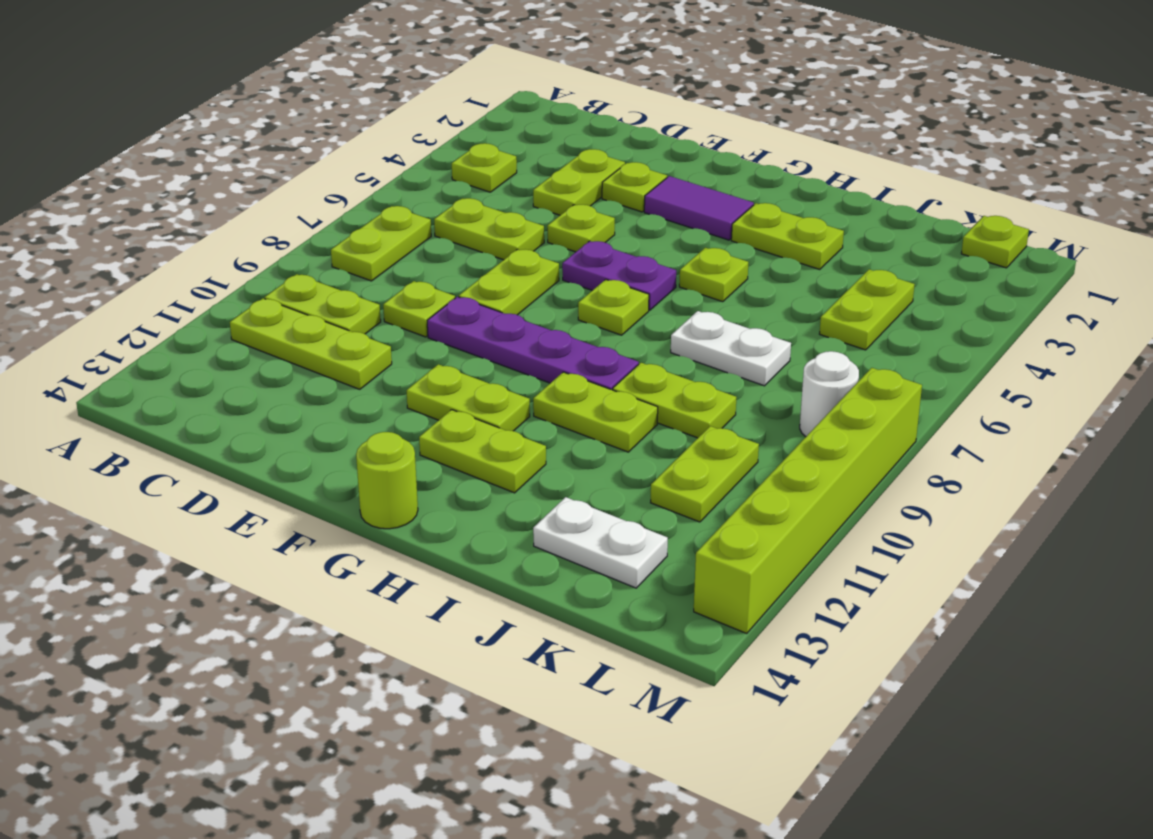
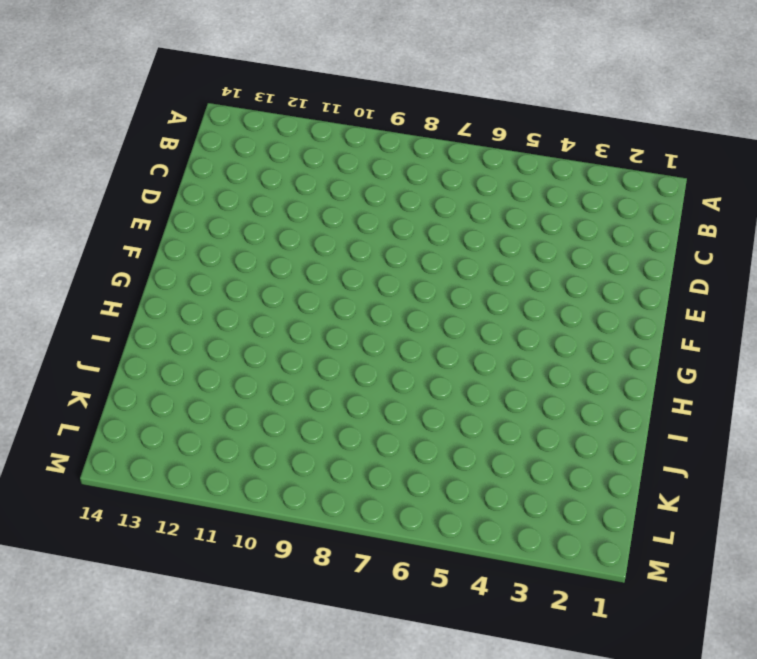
none -> lime plate B4 level 1
none -> lime plate B7:B8 level 1
none -> lime plate B10:C10 level 1

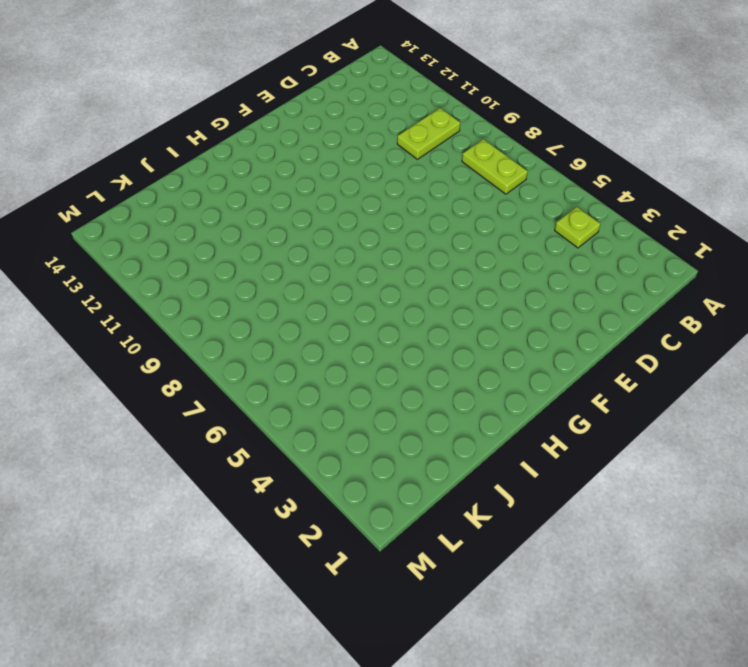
none -> lime plate B11:D11 level 1
none -> lime plate C6:D6 level 1
none -> lime plate D3:D4 level 1

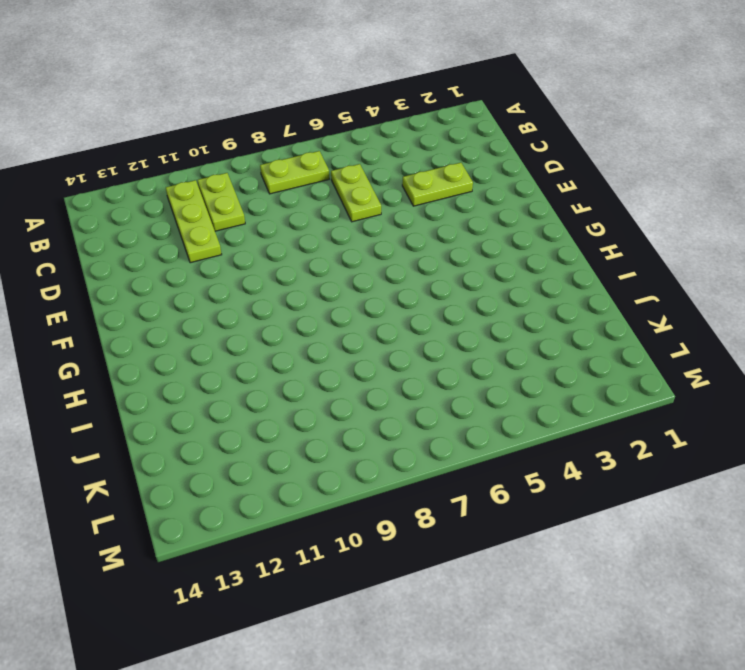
none -> lime plate B4 level 1
none -> lime plate D9 level 1
none -> lime plate E3 level 1

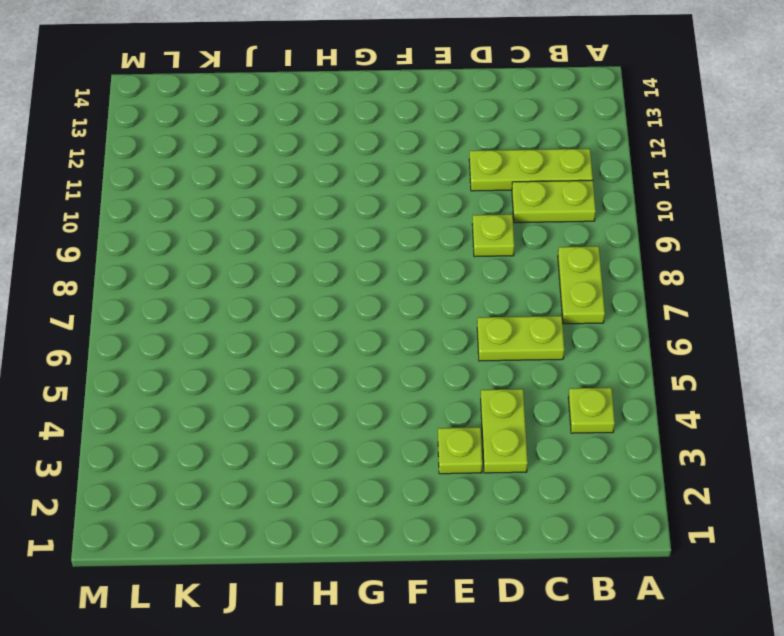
none -> lime plate E5 level 1
none -> lime plate E7:E8 level 1
none -> purple plate E9:H9 level 1

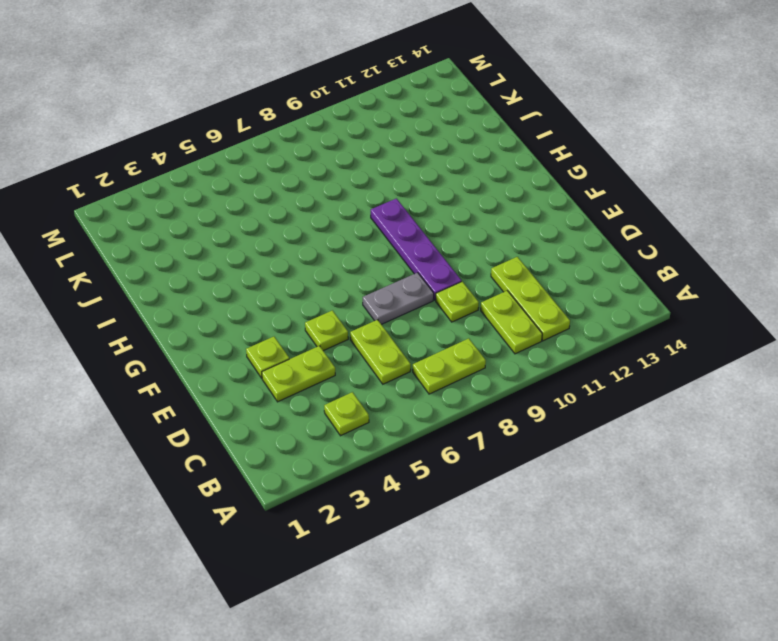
grey plate E7:E8 level 1 -> lime plate E7:E8 level 1
none -> purple tile F3:G3 level 1
none -> purple plate F6:G6 level 1
none -> lime plate F11:G11 level 1

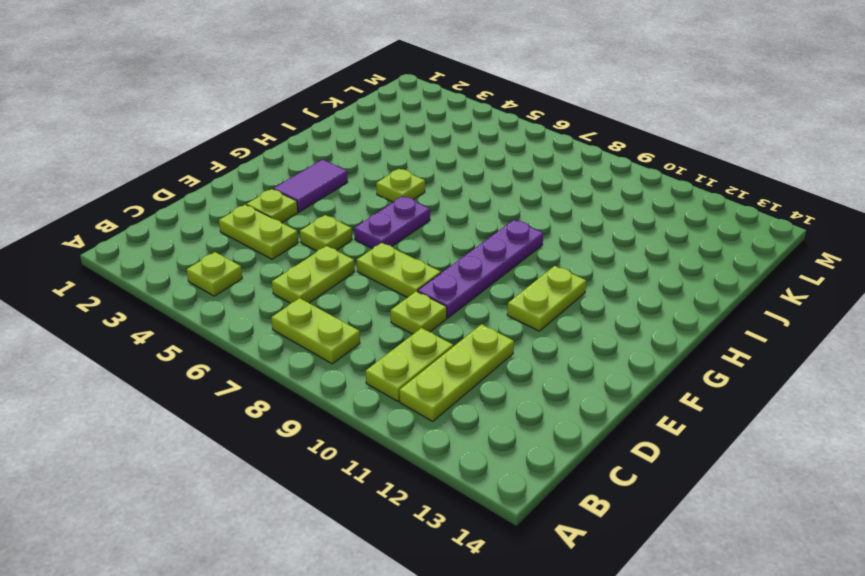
none -> lime plate G7 level 1
none -> lime plate G12:H12 level 1
none -> lime round brick G14 level 1

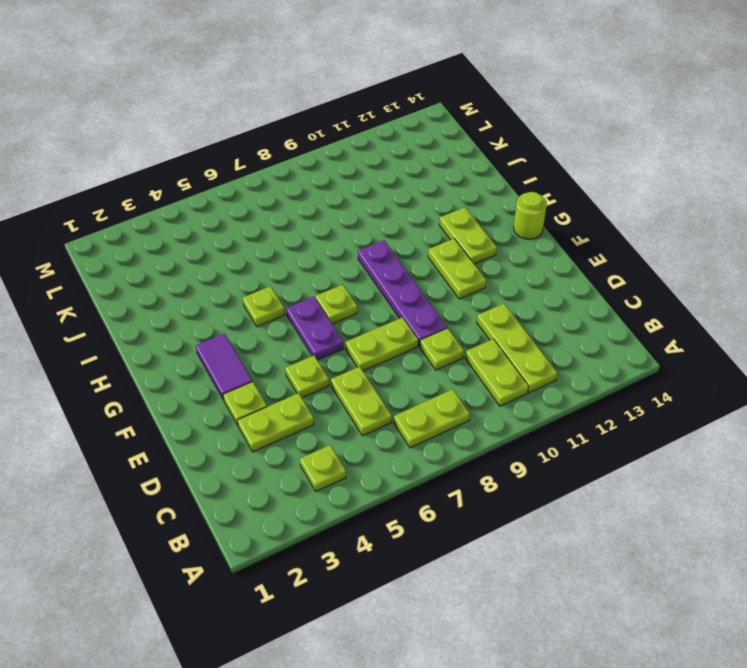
none -> lime plate H3:I3 level 1
none -> lime plate H10:I10 level 1
none -> white plate I7:J7 level 1

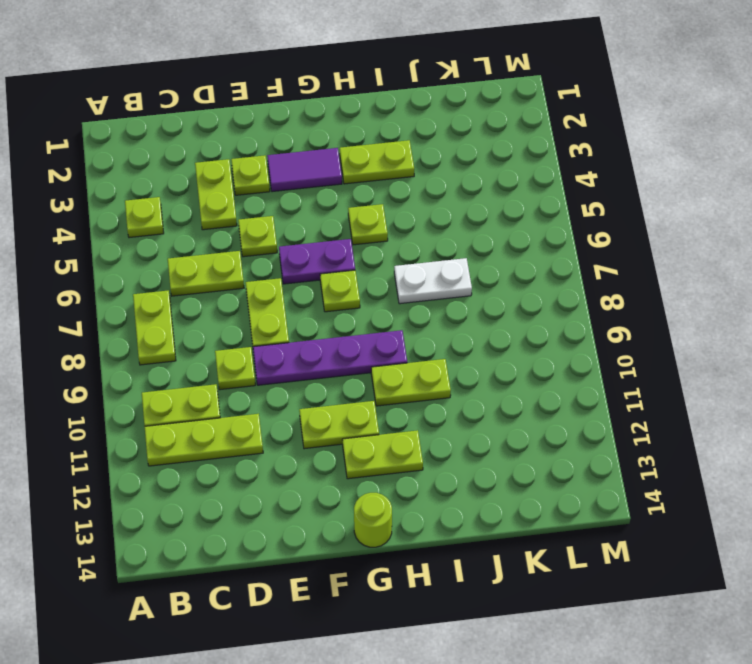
none -> lime plate I9:J9 level 1
none -> white plate J13:K13 level 1
none -> lime plate K4:K5 level 1

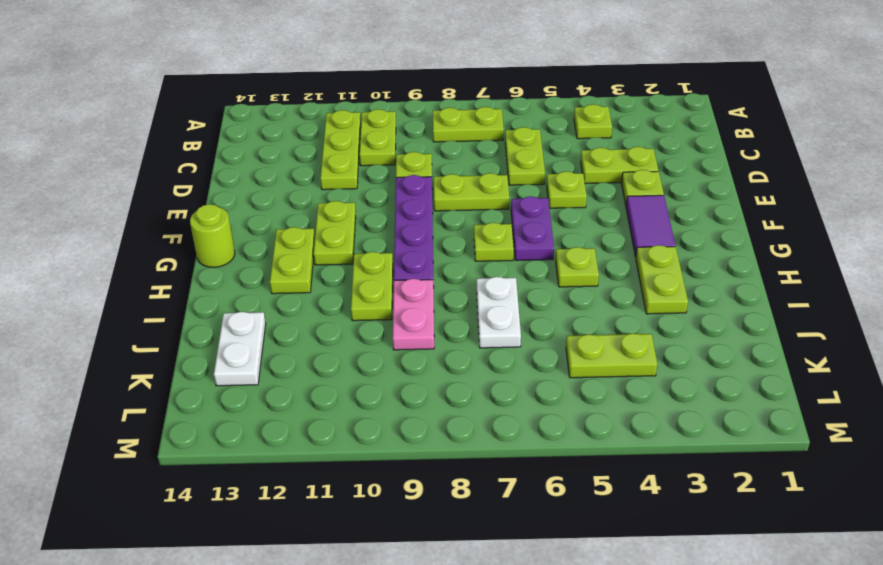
pink plate I9:J9 level 1 -> lime plate I9:J9 level 1
none -> lime plate K10:K11 level 1
none -> lime plate L1 level 1
none -> white round brick L8 level 1

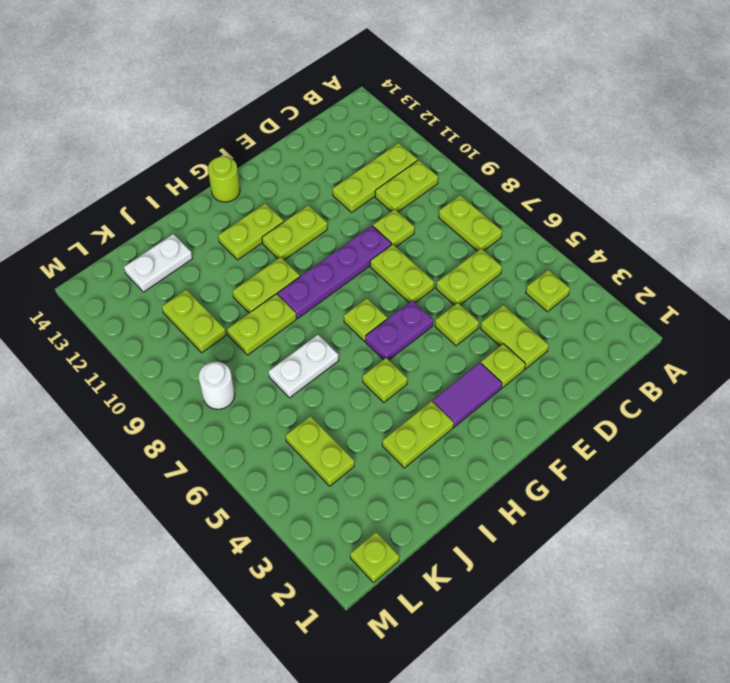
none -> lime brick M8:M13 level 1

